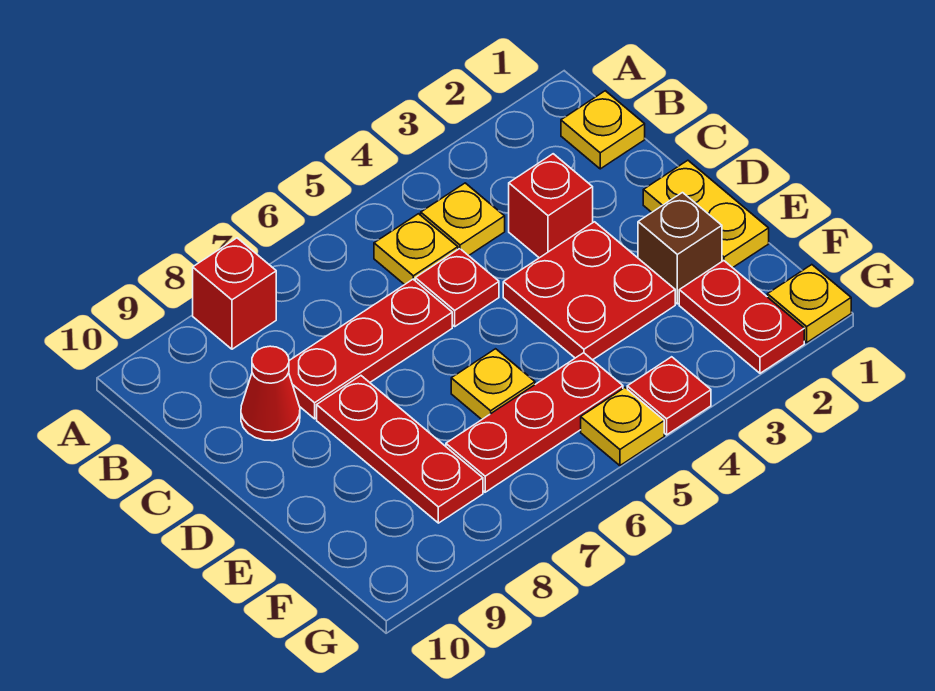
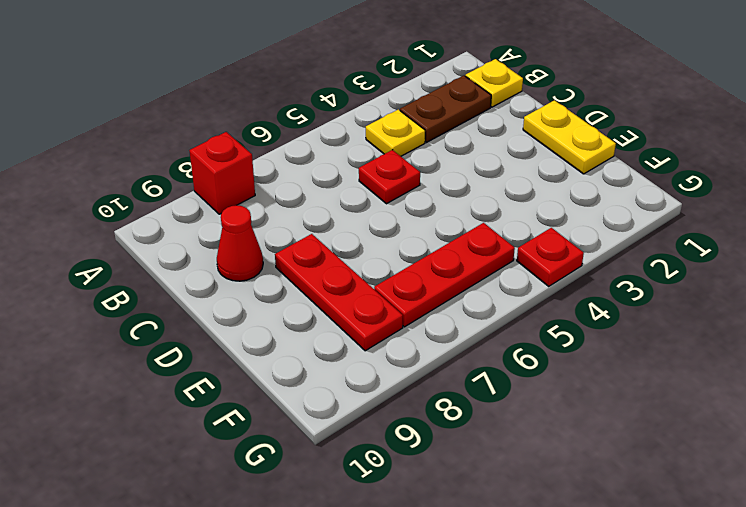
brown plate B2:B3 level 1 -> none
none -> yellow plate B5 level 1
none -> red brick C3 level 1
none -> red plate C6:C8 level 1

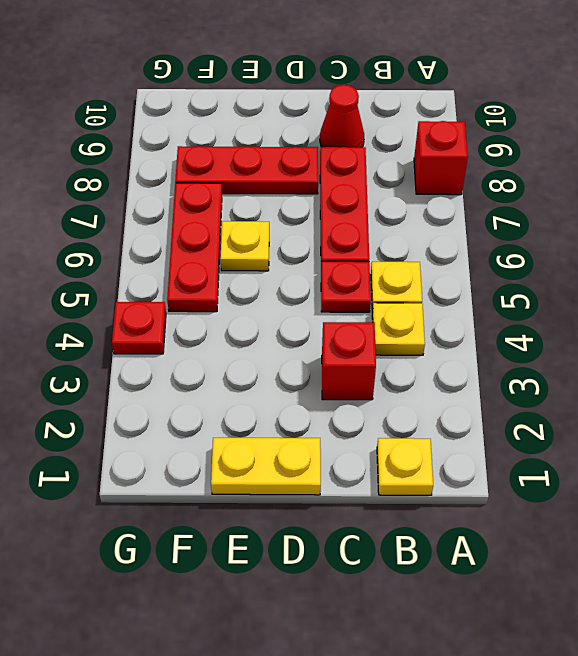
none -> red plate D3:E4 level 1
none -> brown brick E2 level 1
none -> red plate F2:G2 level 1

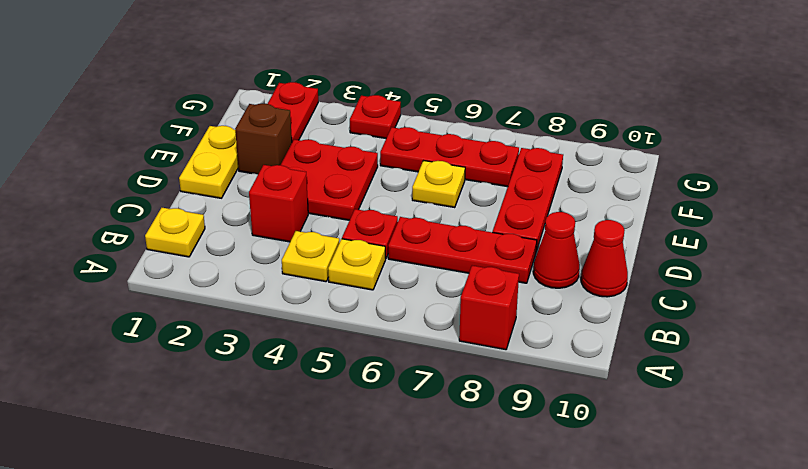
red cone C10 level 1 -> none
none -> yellow plate G1 level 1
none -> yellow plate G5 level 1

